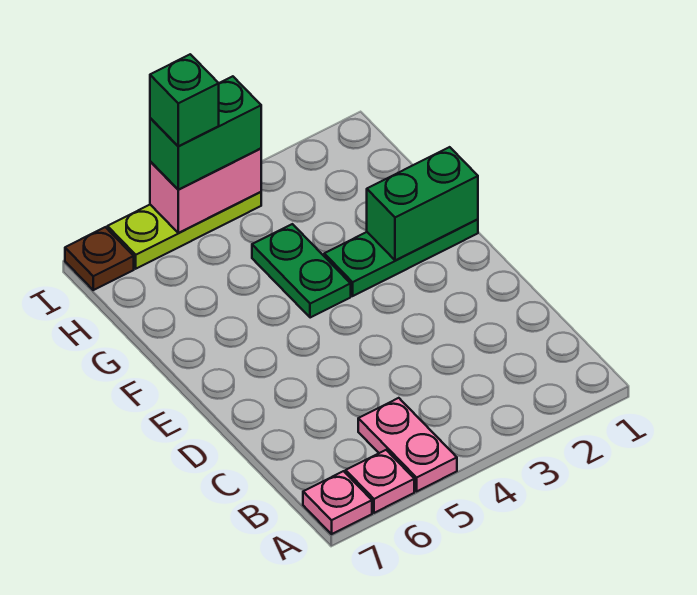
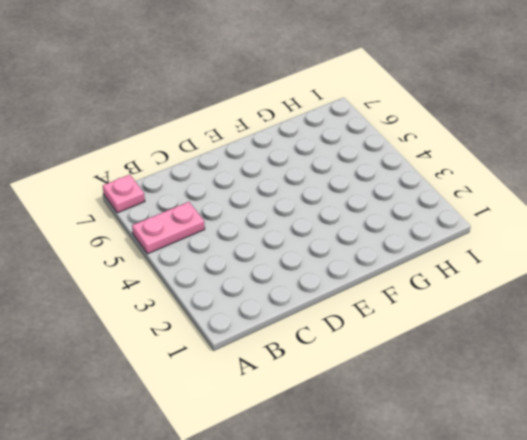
none -> pink plate A6 level 1
none -> green plate F1:F3 level 1

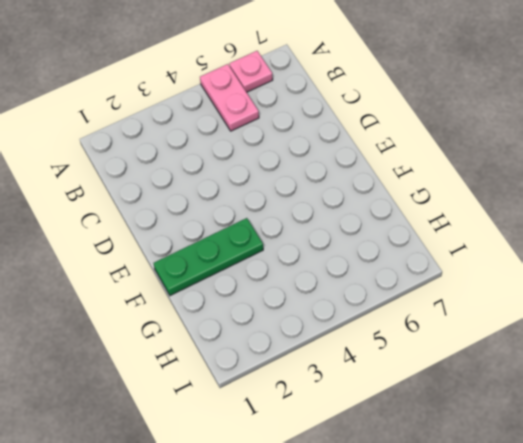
none -> pink plate A7 level 1
none -> green plate F4:G4 level 1

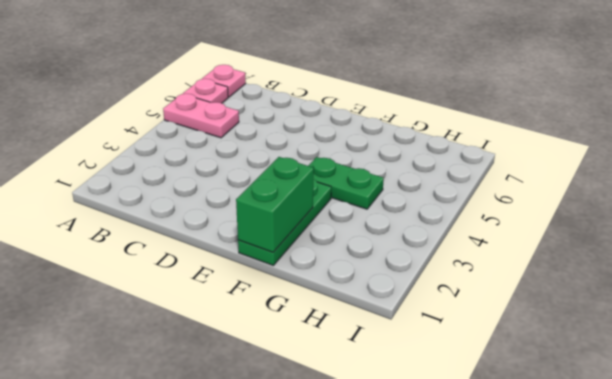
none -> lime plate I4:I6 level 1
none -> brown plate I7 level 1

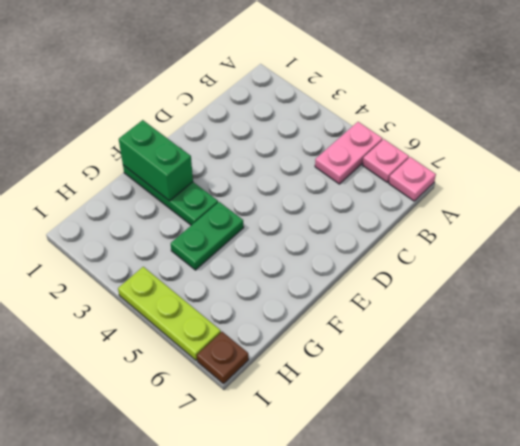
none -> pink brick I4:I5 level 2
none -> green brick I4:I5 level 3

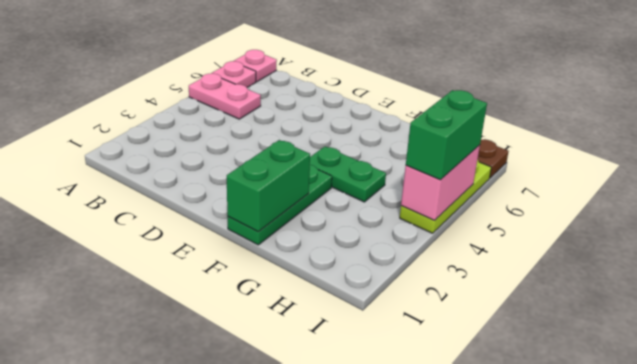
none -> green brick I5 level 4

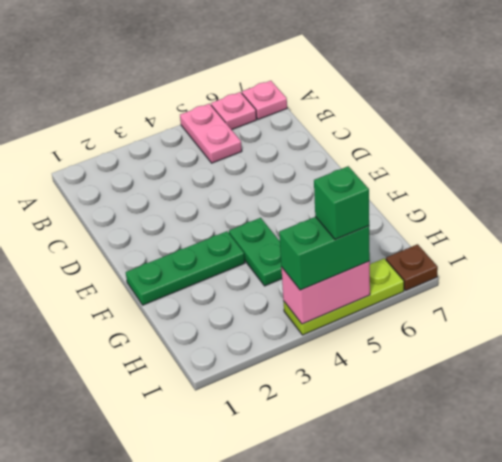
none -> green brick F1:F2 level 2

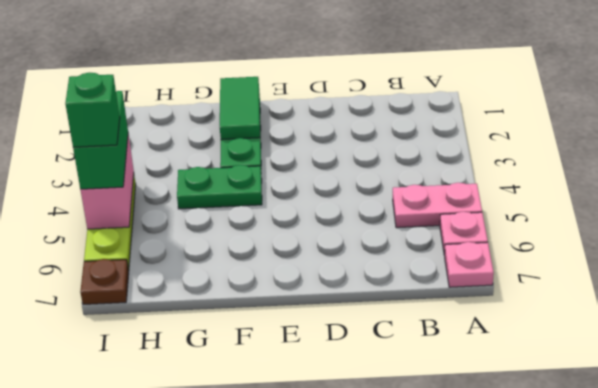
green tile F1:F2 level 2 -> green brick F1:F2 level 2

